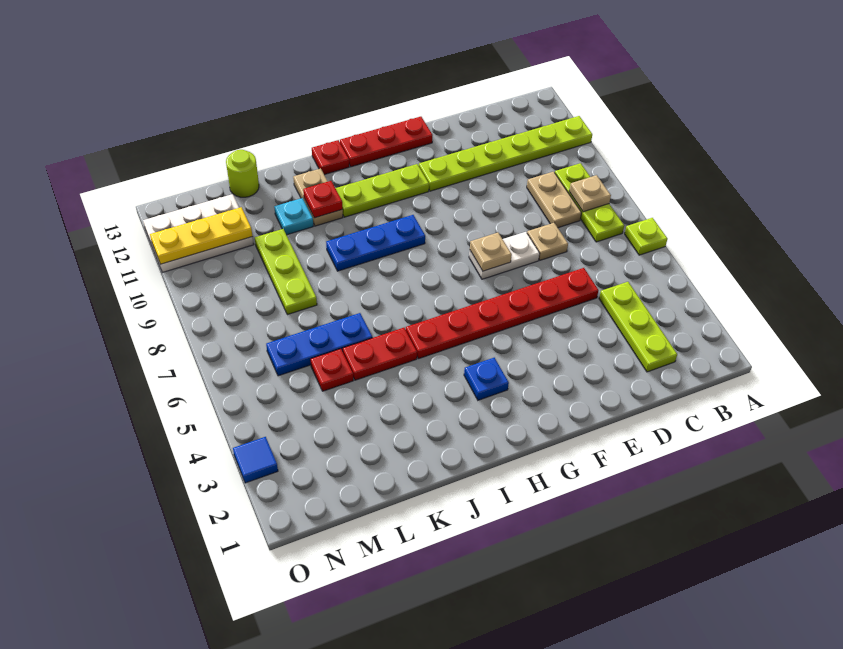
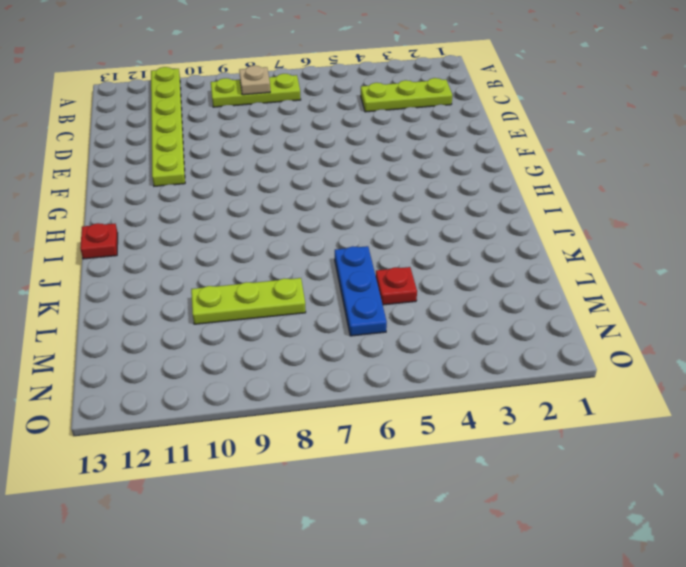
none -> lime plate A6 level 1
none -> tan plate C8:C9 level 1
none -> red plate D5:I5 level 1

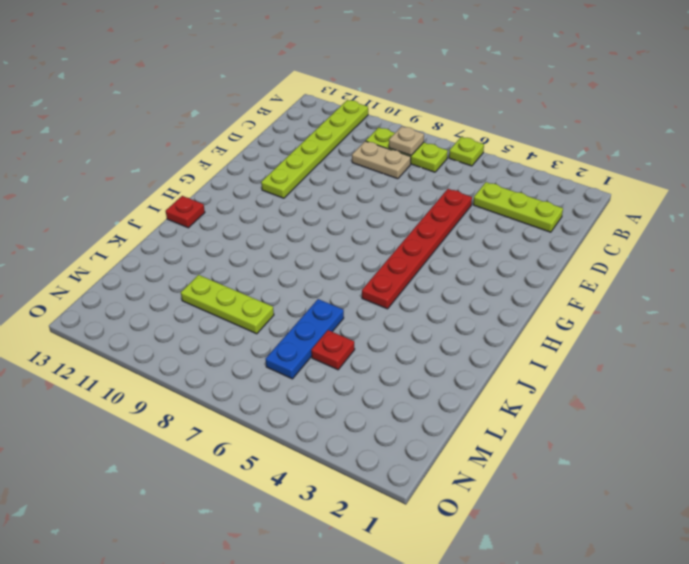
none -> tan plate D7 level 1
none -> white plate E7:F7 level 1
none -> red plate F13:H13 level 1

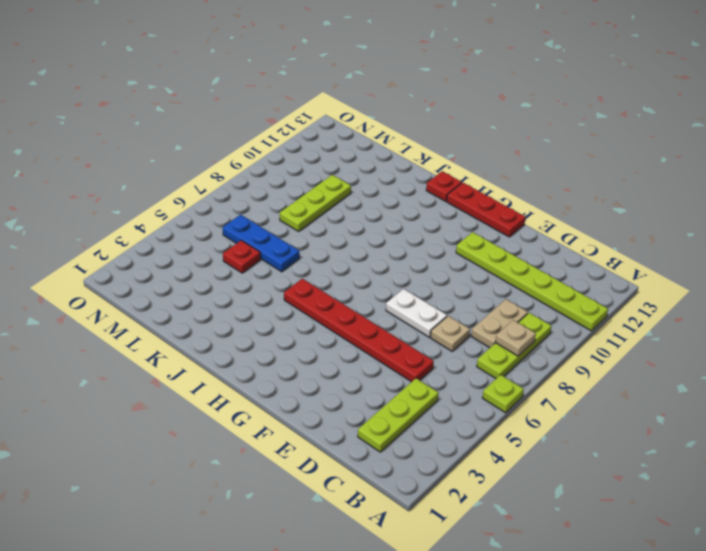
none -> lime plate G11:I11 level 1
none -> blue plate H3 level 1
none -> blue plate H9:J9 level 1

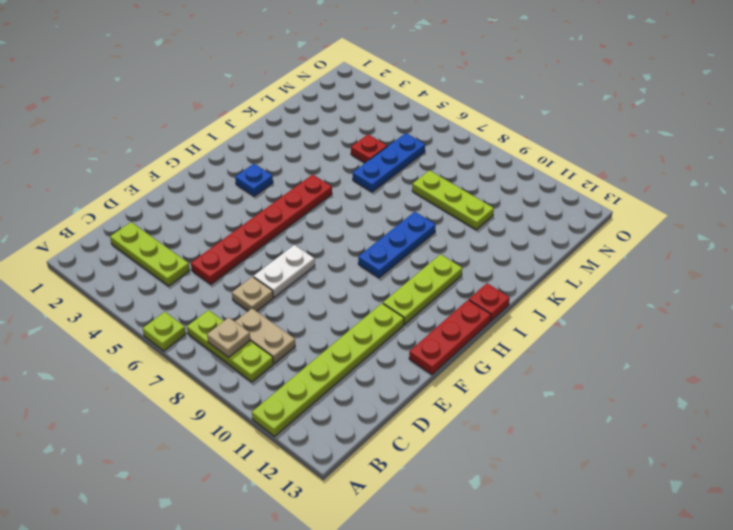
none -> red plate J5:K5 level 1
none -> tan plate J11:J12 level 1
none -> cyan plate K11 level 1

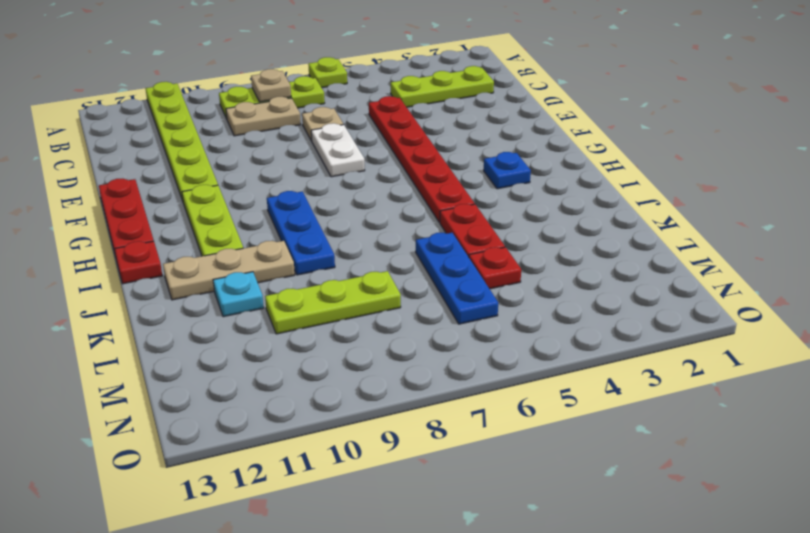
tan plate J10:J12 level 1 -> tan plate J11:J12 level 1
none -> lime round brick L13 level 1
none -> white plate M11:O12 level 1
none -> blue tile O3 level 1

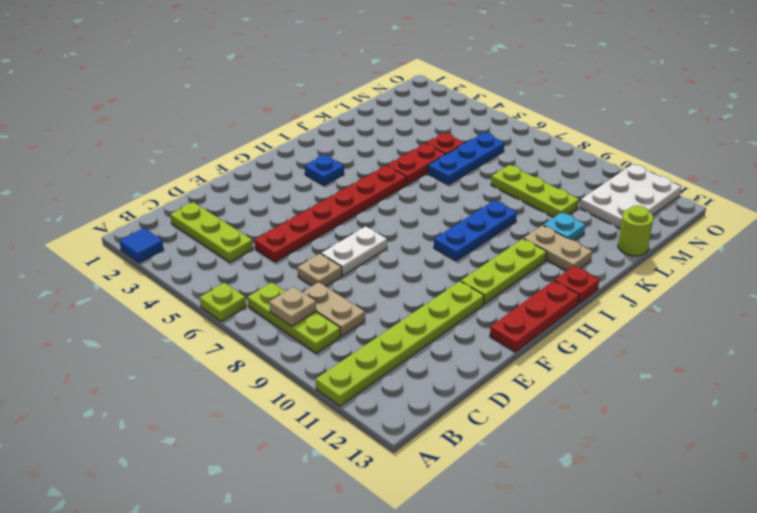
blue tile A2 level 1 -> blue tile O3 level 1
none -> tan plate F7 level 2
none -> red plate J11 level 2
none -> yellow plate M11:O11 level 2

